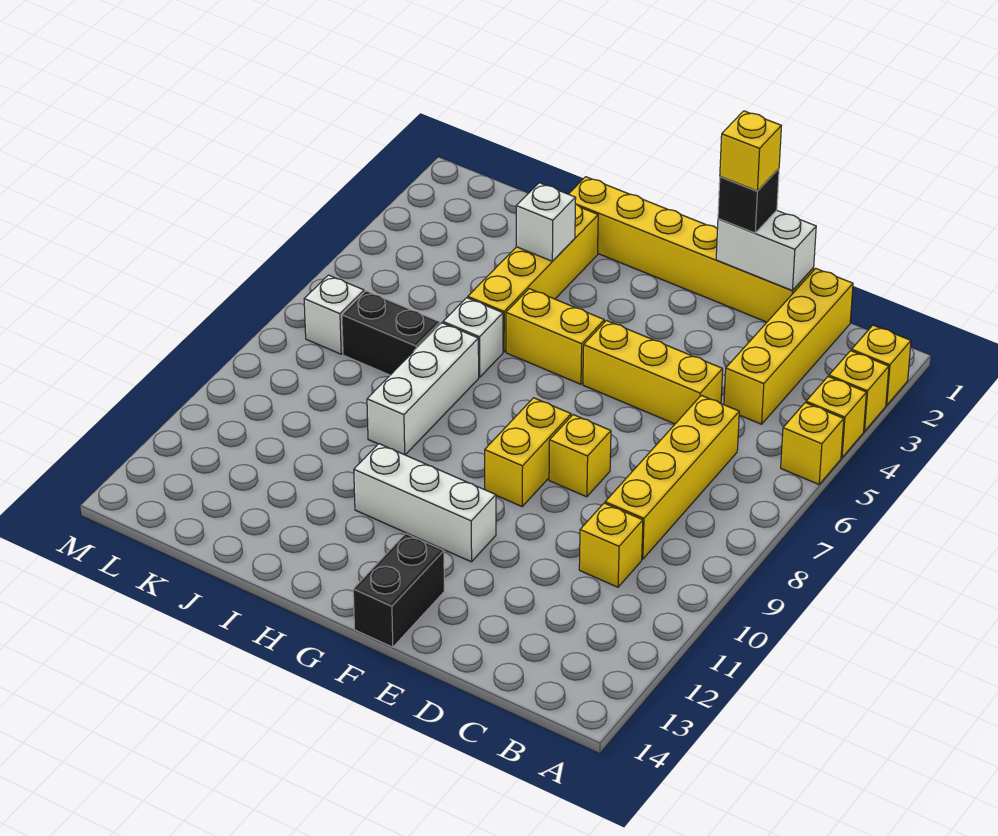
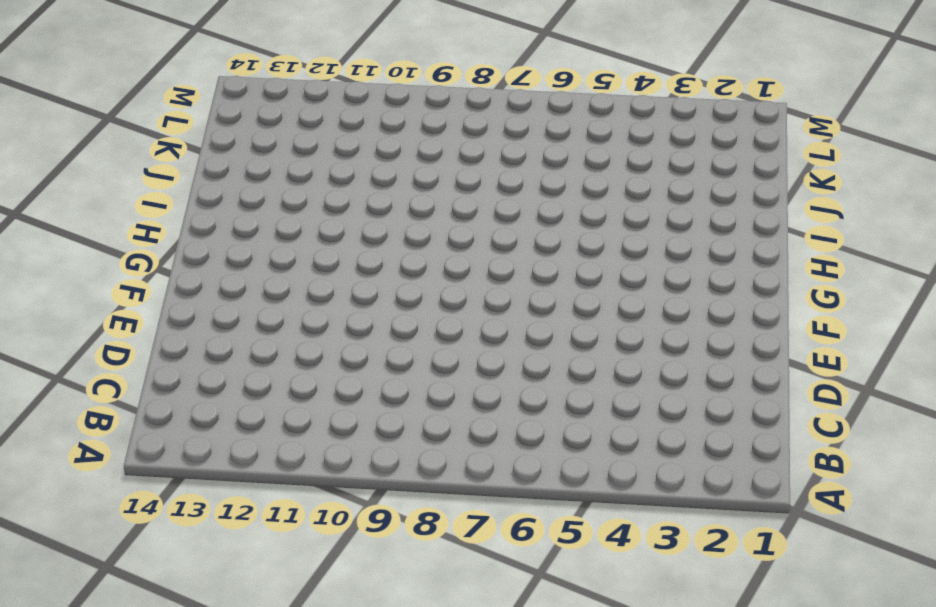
none -> yellow brick A2 level 1
none -> yellow brick A3 level 1
none -> yellow brick A4 level 1

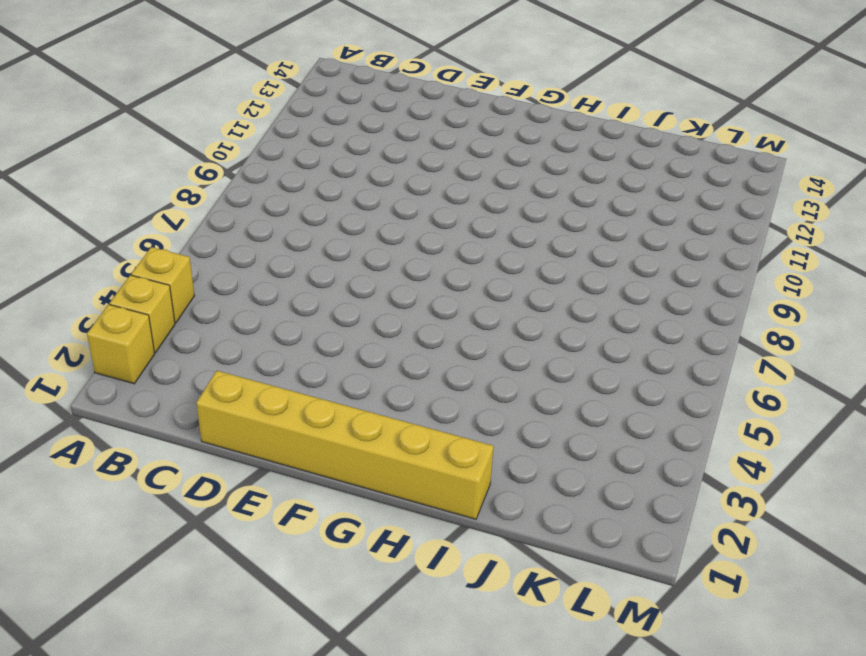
none -> yellow brick A5 level 1
none -> yellow brick C1:C4 level 1
none -> yellow brick C6:C9 level 1

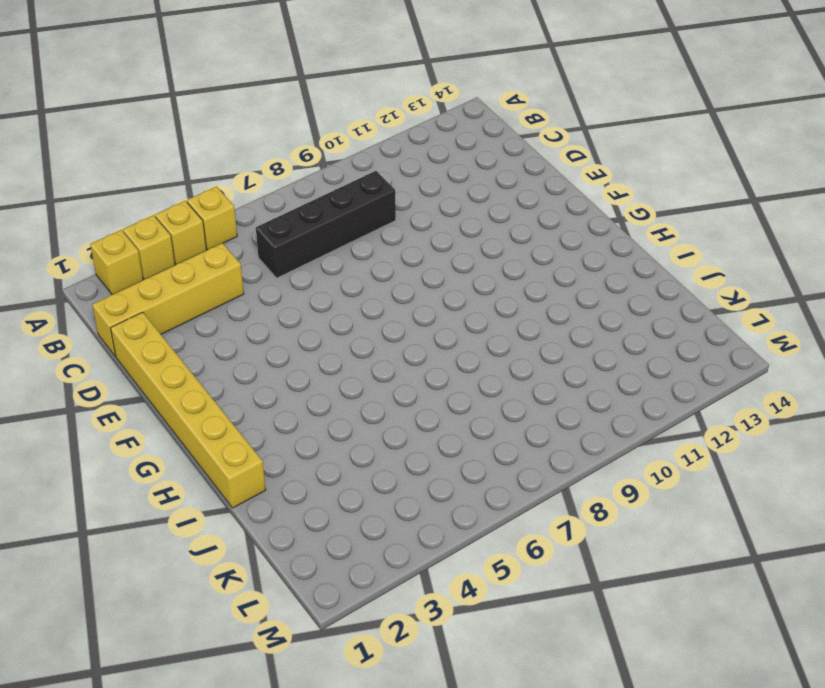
black brick C6:C9 level 1 -> yellow brick C6:C9 level 1
none -> yellow brick C10 level 1
none -> yellow brick D5:F5 level 1
none -> yellow brick E8 level 1

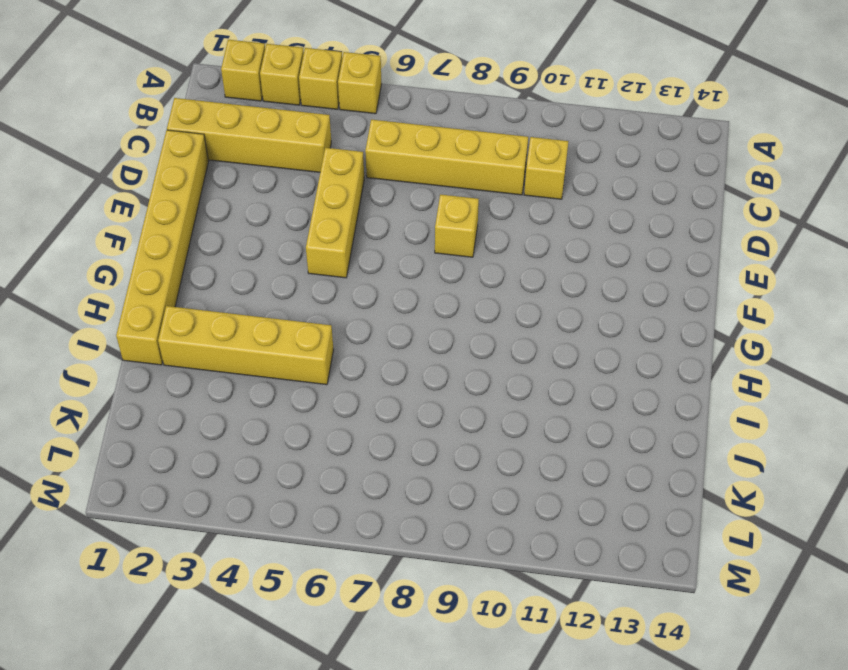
none -> yellow brick F8:F9 level 1
none -> white brick F11:H11 level 1
none -> black brick F13:F14 level 1

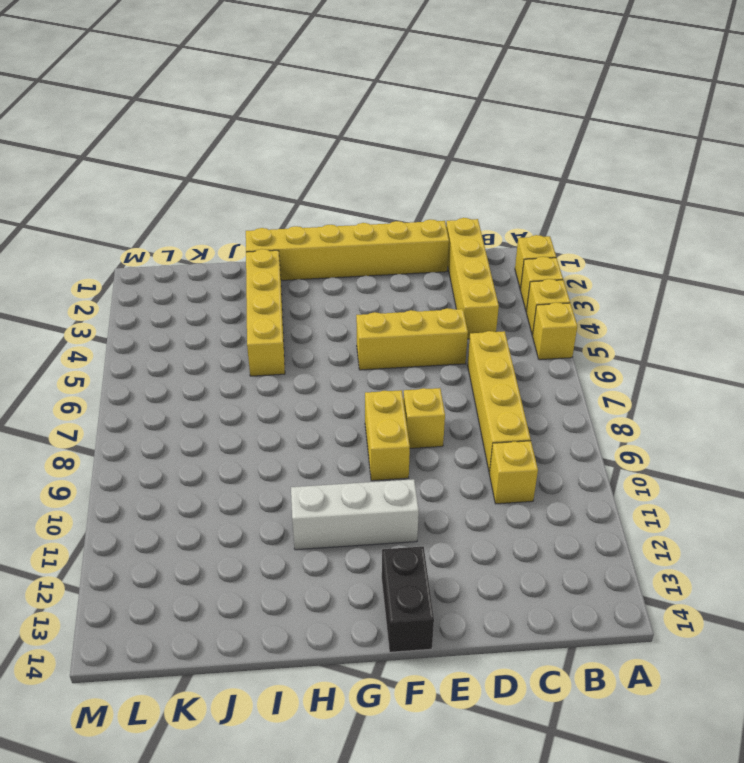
none -> yellow brick G5:H5 level 1
none -> white brick I6 level 1
none -> white brick I7:I9 level 1

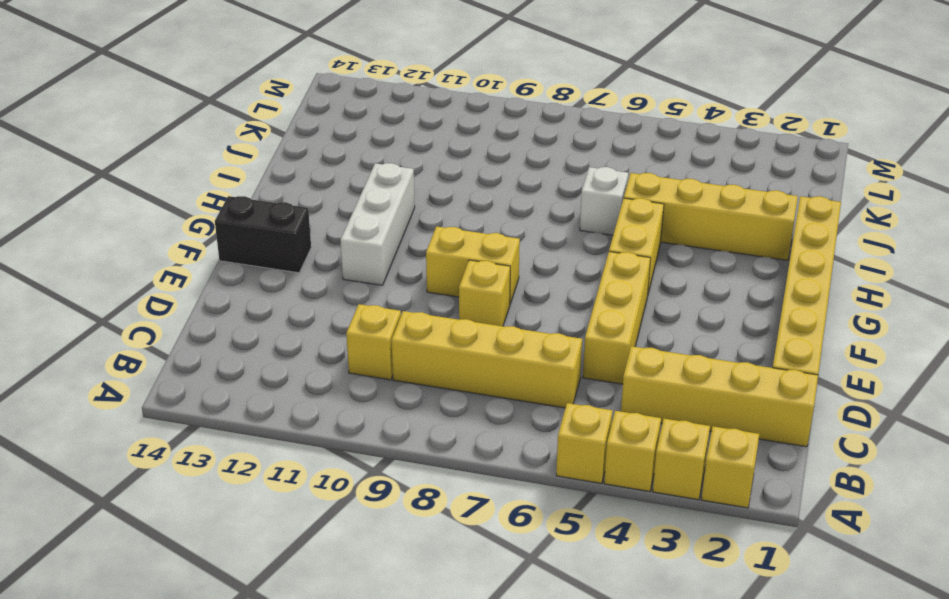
none -> white brick I7:I9 level 1
none -> black brick J7:K7 level 1
none -> white brick L7 level 1

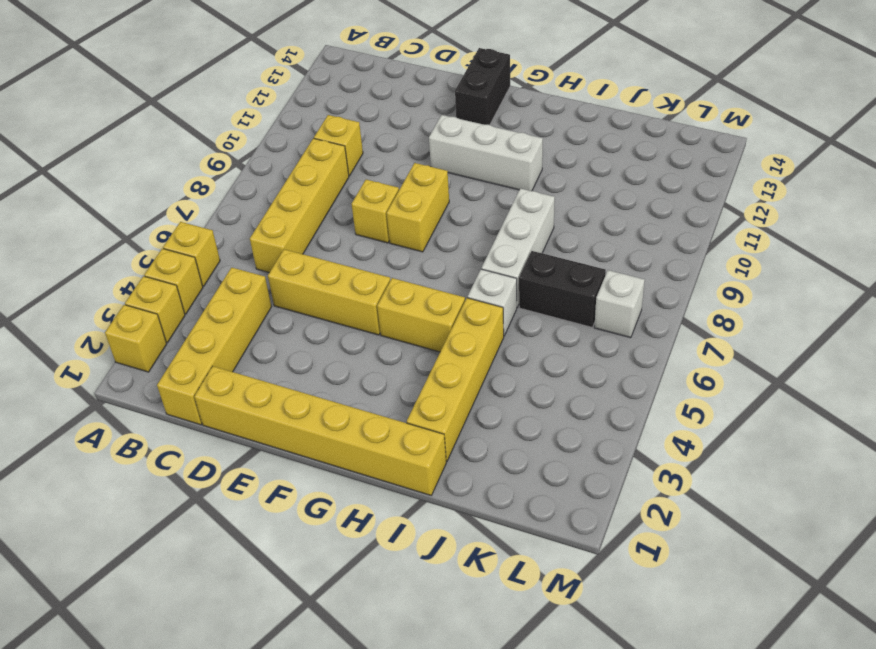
none -> white brick D1:E1 level 2
none -> white brick I3 level 2
none -> black brick E1 level 3

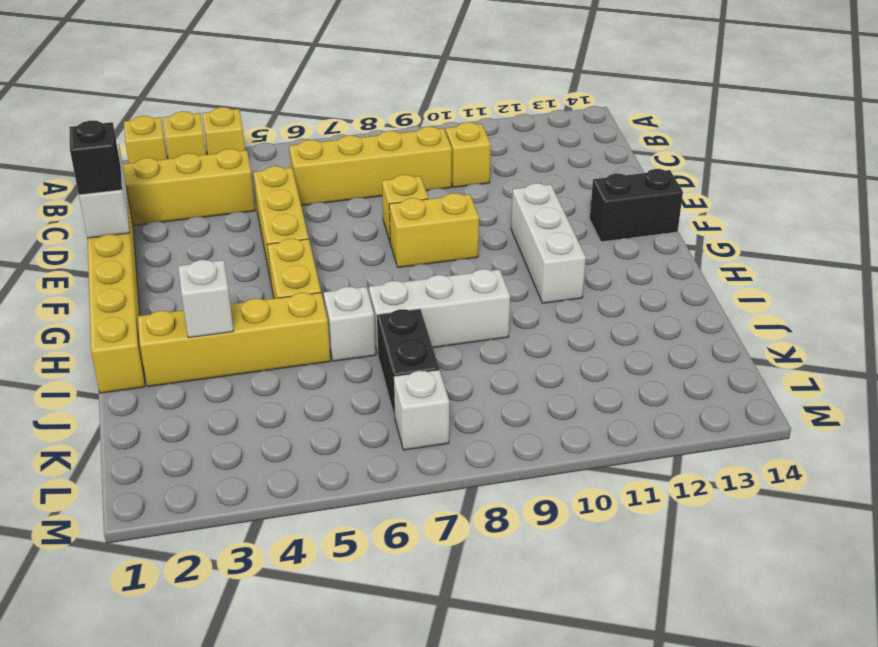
none -> yellow brick A5 level 1
none -> yellow brick E1 level 4

